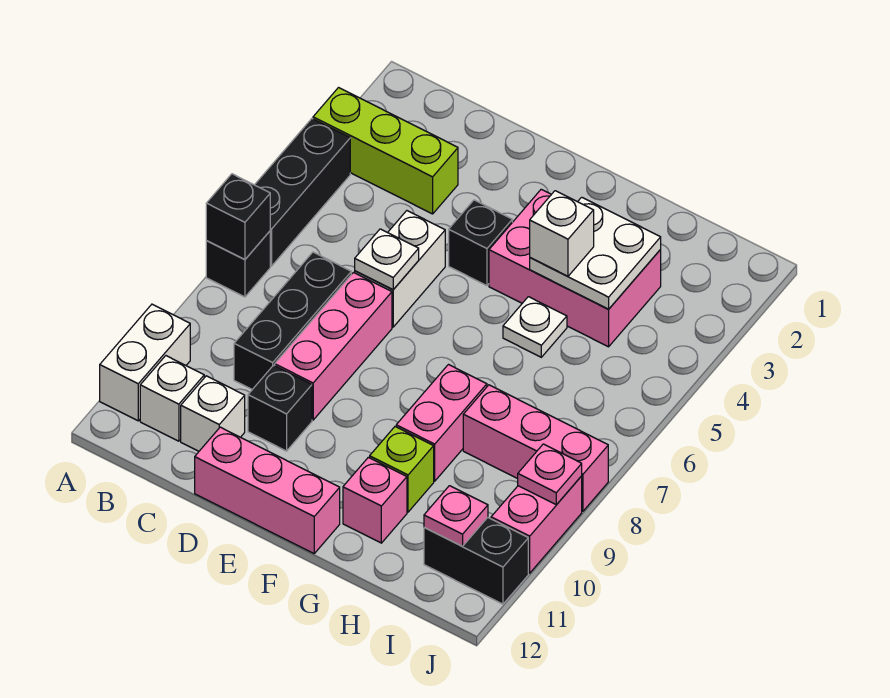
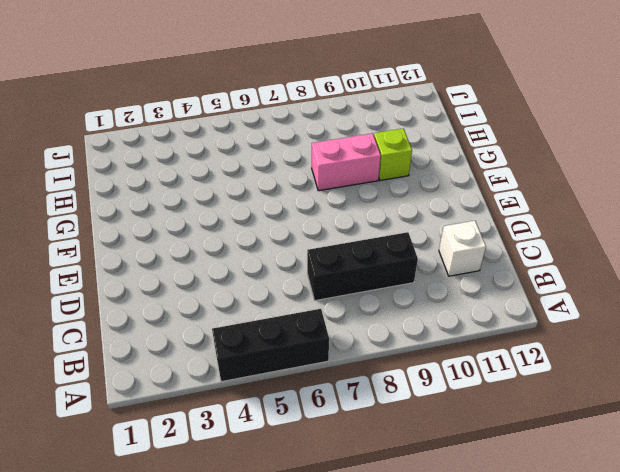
none -> lime brick A3:C3 level 1
none -> black brick A7 level 1
none -> white brick A10:A11 level 1

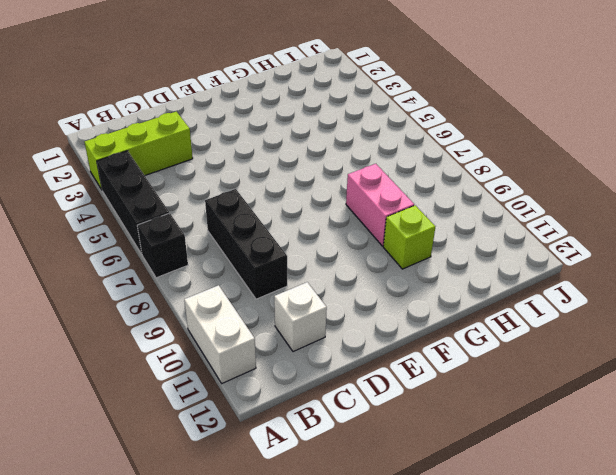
none -> white brick B11 level 1
none -> white brick D5:D6 level 1
none -> pink brick D7:D9 level 1

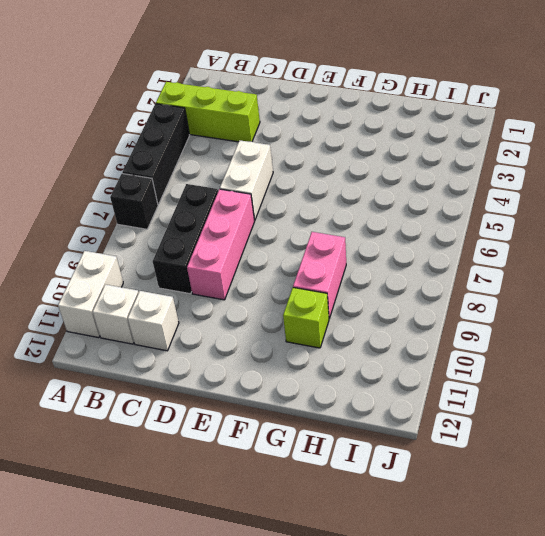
none -> black brick D10 level 1
none -> pink brick D12:F12 level 1
none -> black brick E4 level 1

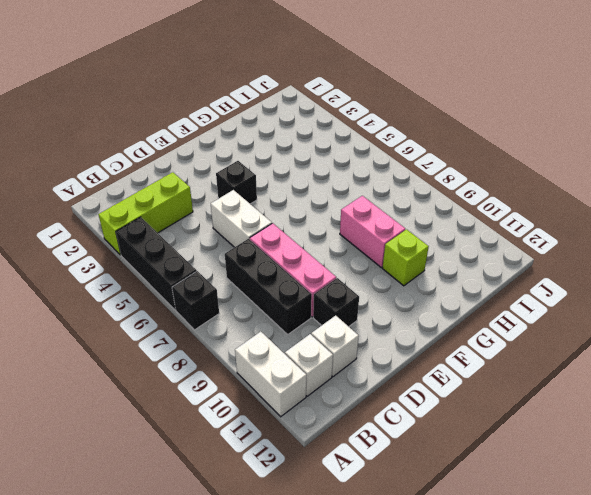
none -> pink brick D12:F12 level 1
none -> pink brick F3:H4 level 1
none -> white plate G5 level 1

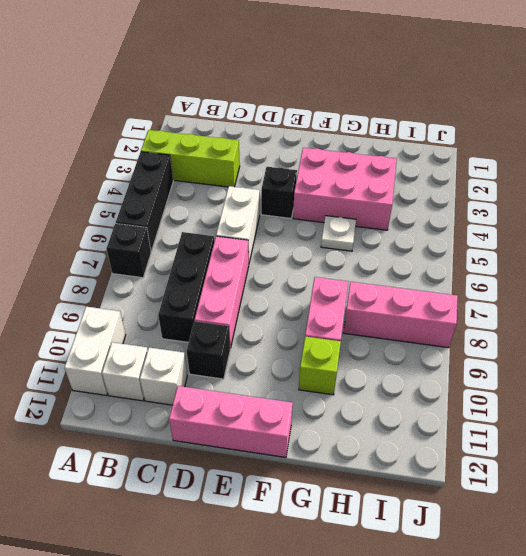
none -> pink brick G11 level 1
none -> black brick I11:J11 level 1
none -> pink brick J9:J10 level 1

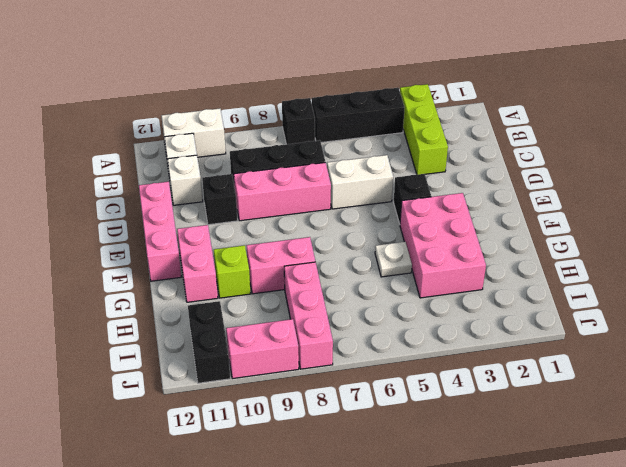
pink brick F11:G11 level 1 -> pink brick G11 level 1
none -> black brick A7 level 2
none -> white plate D6 level 2
none -> white plate G3:H4 level 2

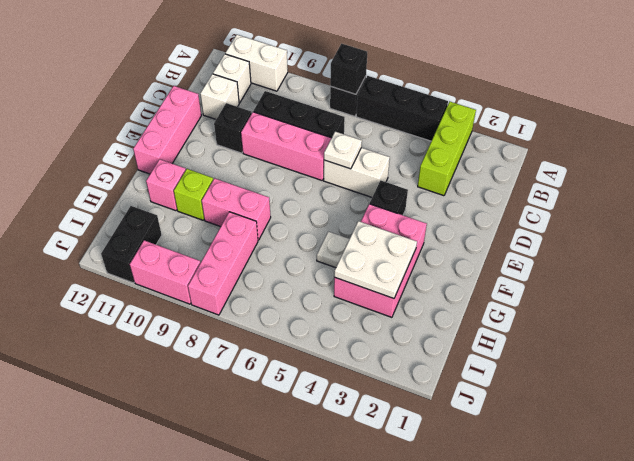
none -> pink plate I11 level 2
none -> pink plate J9 level 2
none -> white brick G4 level 3

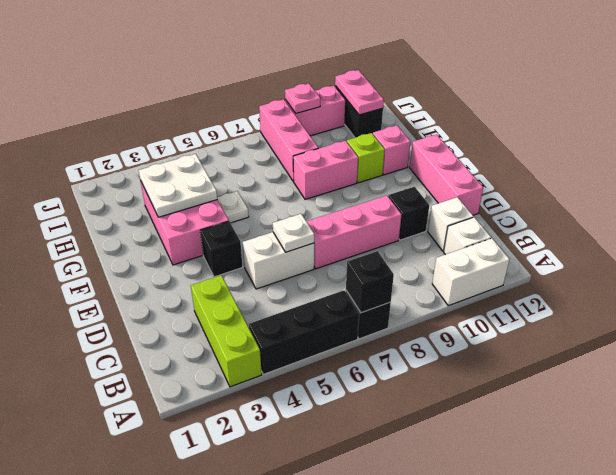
pink plate I11:J11 level 2 -> pink plate I11 level 2
none -> black brick C7:C9 level 1
none -> white brick G4 level 3

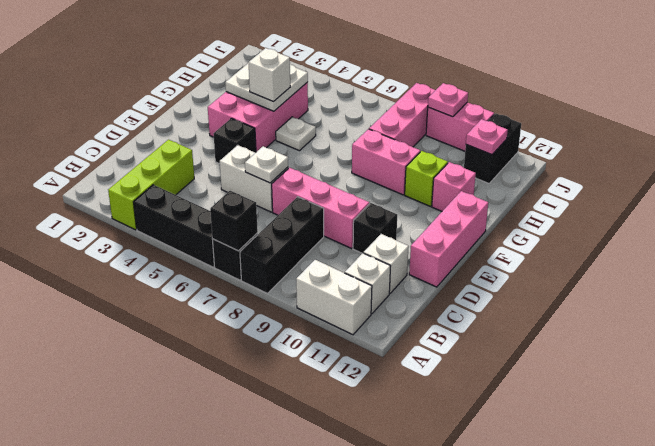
black brick A8:C8 level 1 -> black brick C7:C9 level 1

